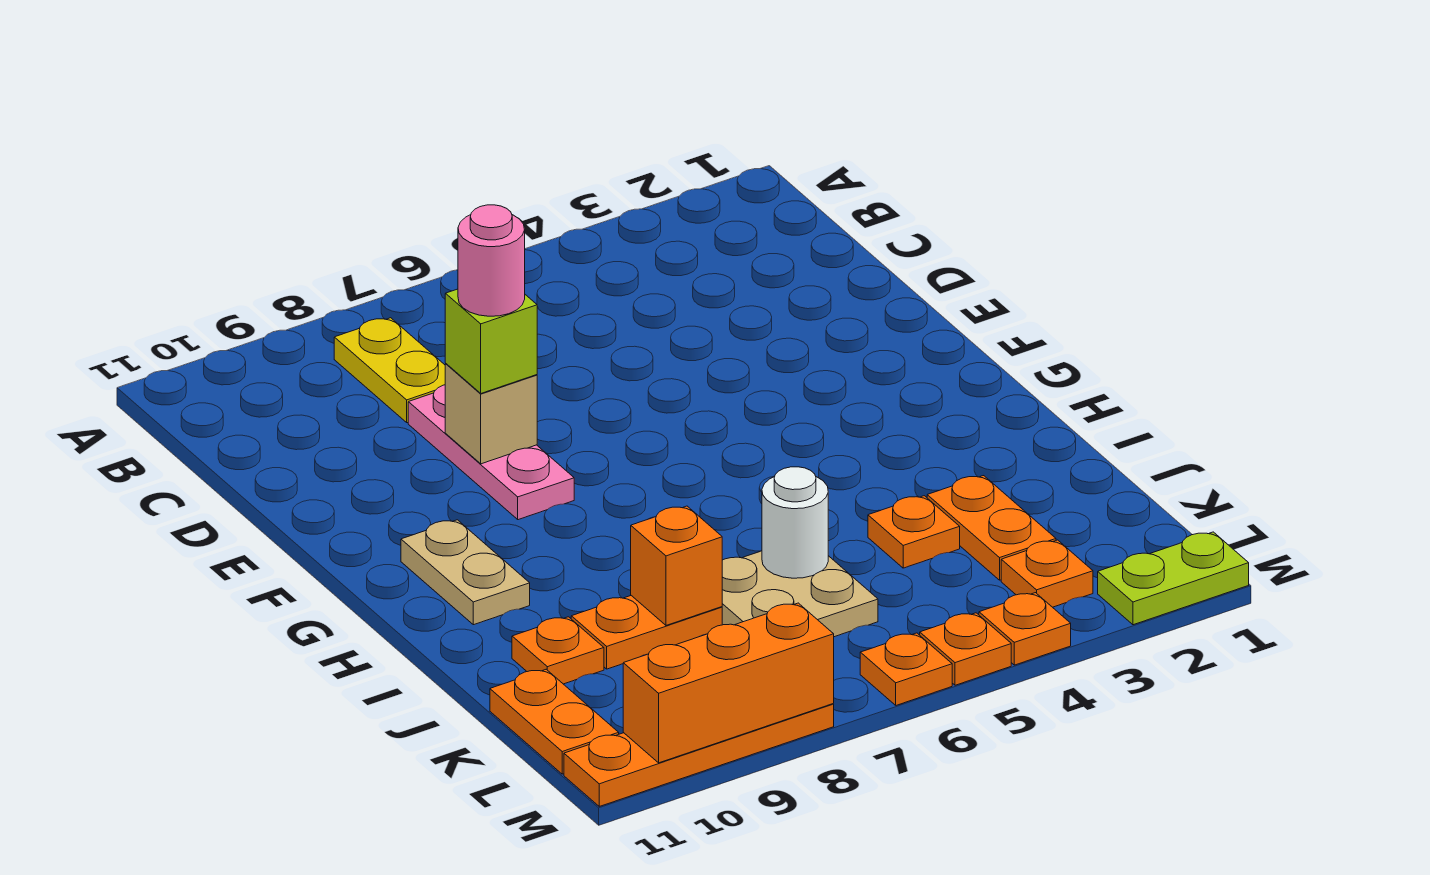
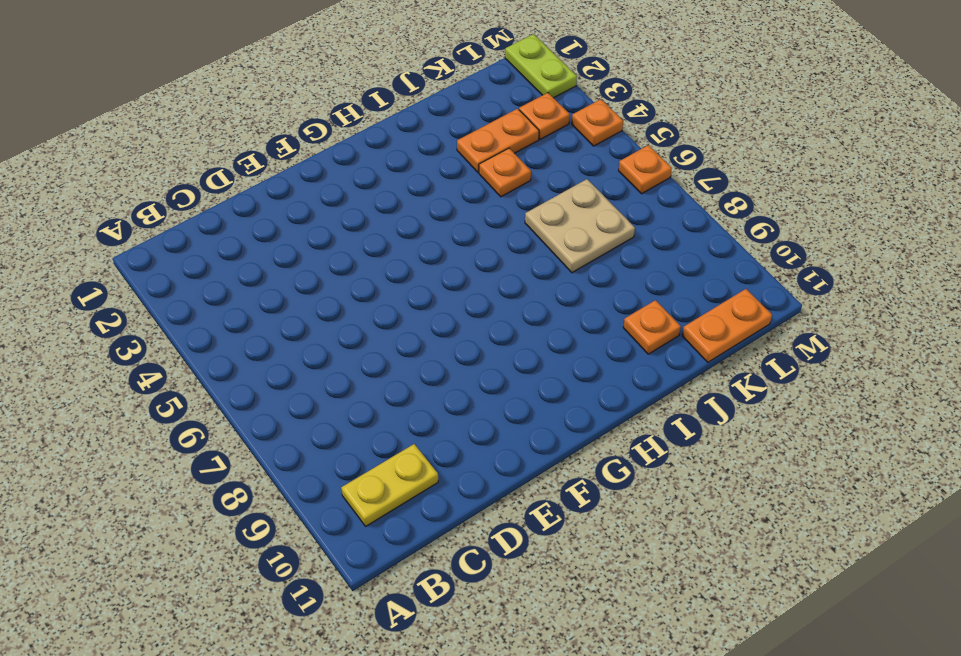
yellow plate B10:C10 level 1 -> yellow plate B8:C8 level 1
none -> pink plate D8:F8 level 1
none -> tan plate G10:H10 level 1
none -> orange plate J8:J9 level 1

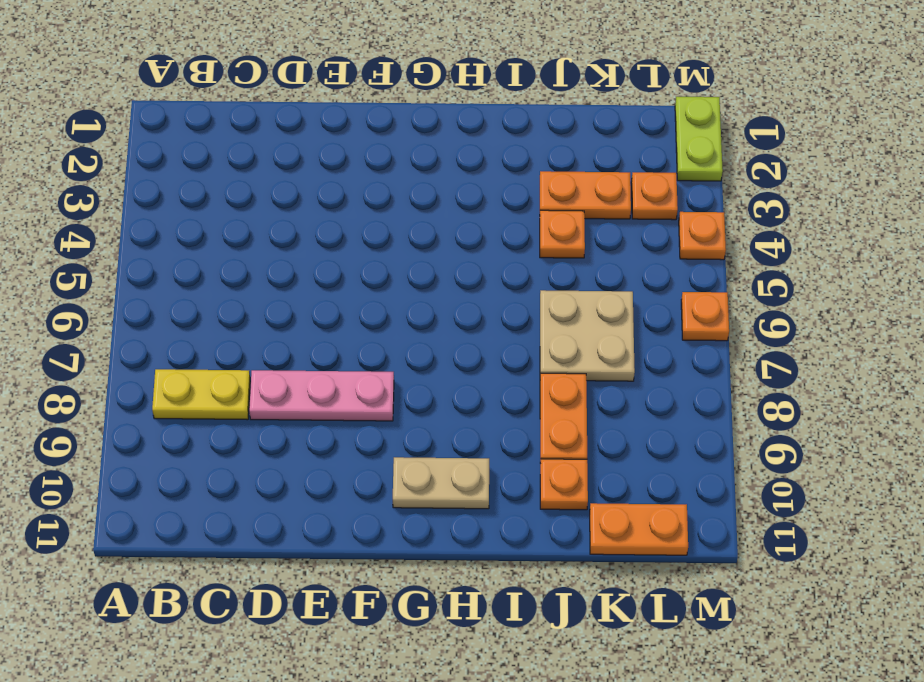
none -> orange plate M5 level 1
none -> orange plate M8:M11 level 1
none -> tan brick E8 level 2

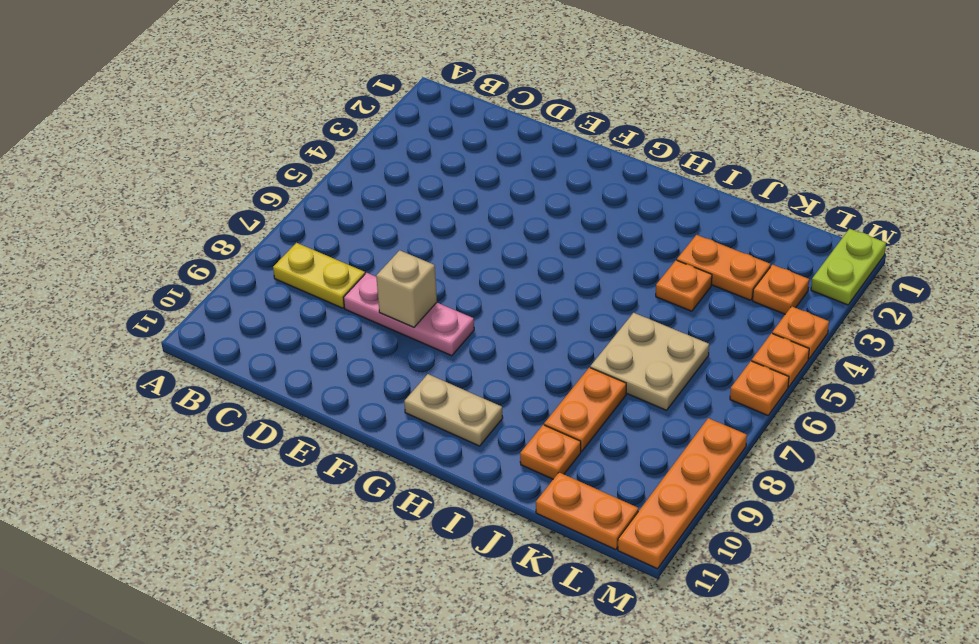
none -> white round brick J6 level 2
none -> orange brick J8 level 2
none -> orange brick M8:M10 level 2

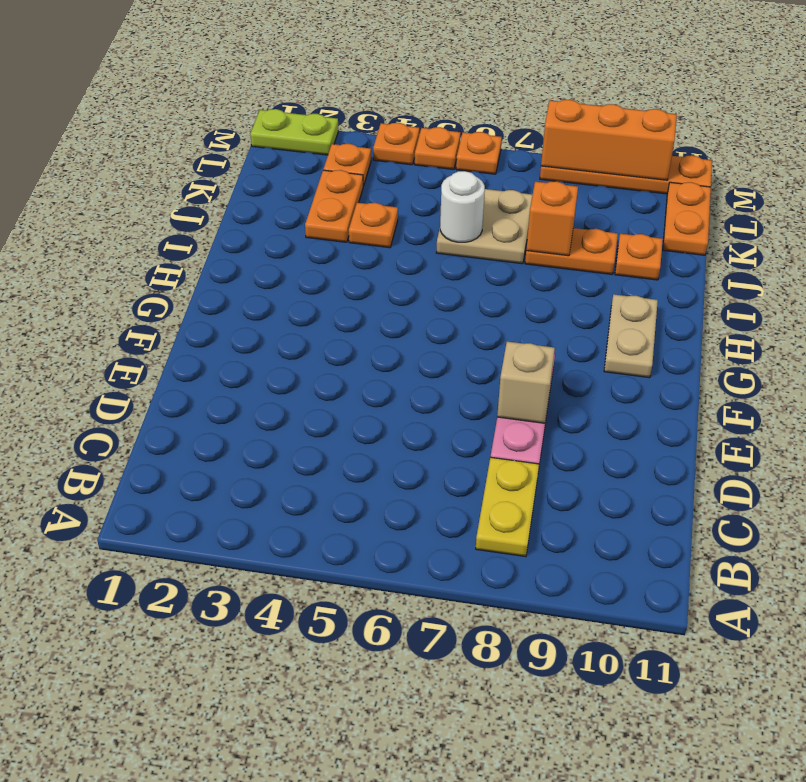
none -> lime brick E8 level 3
none -> pink round brick E8 level 4

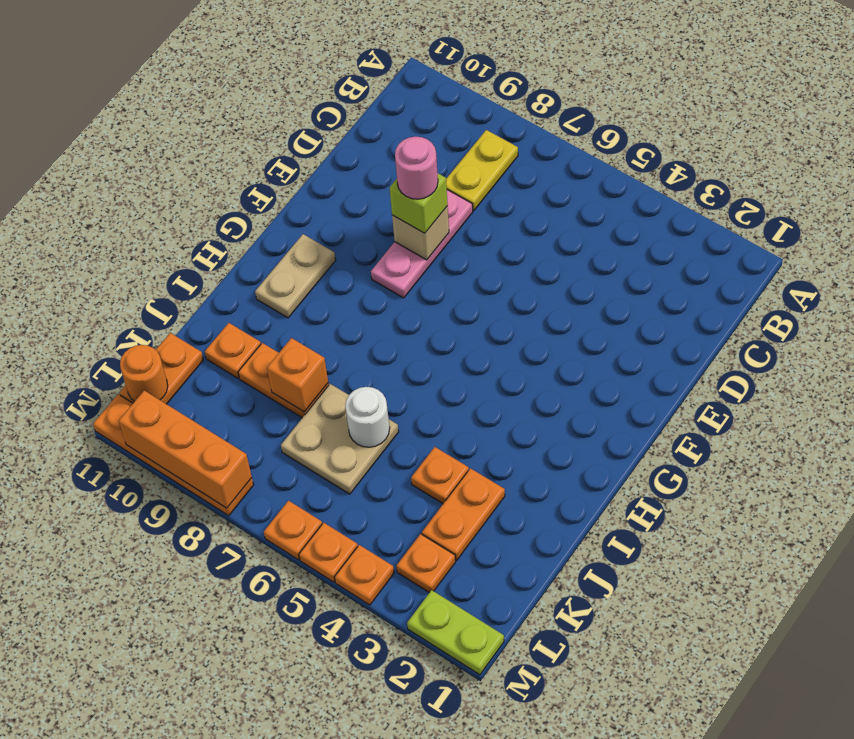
orange round brick L11 level 2 -> none

